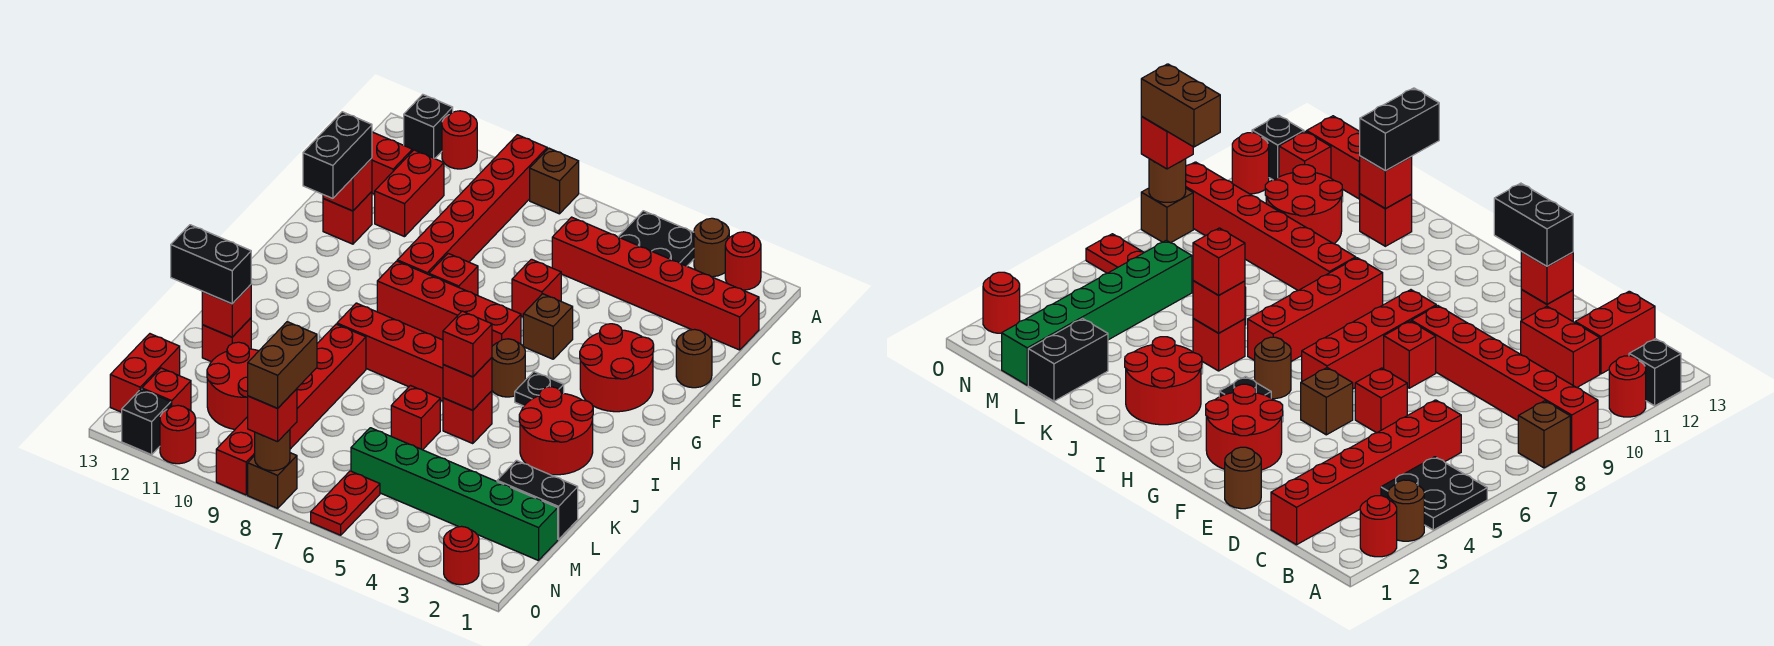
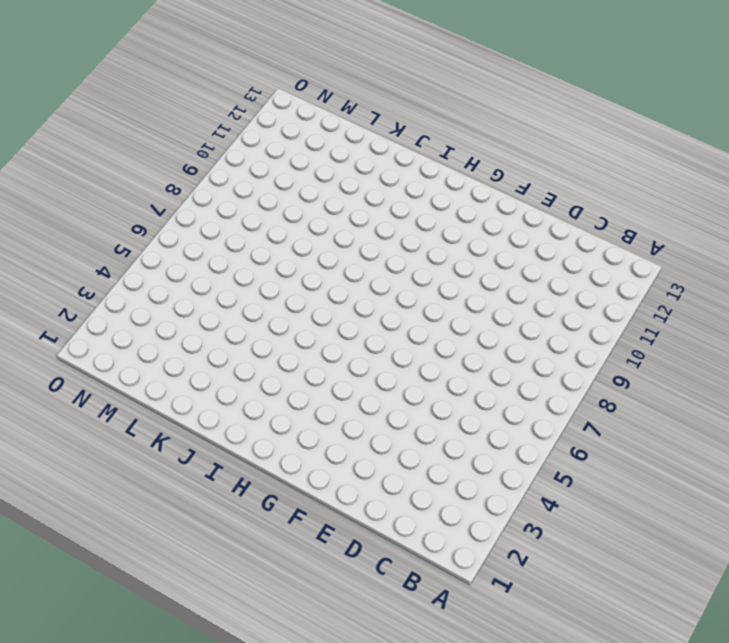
none -> red round brick A2 level 1
none -> brown round brick A3 level 1
none -> black plate A4:B5 level 1
none -> brown brick A8 level 1

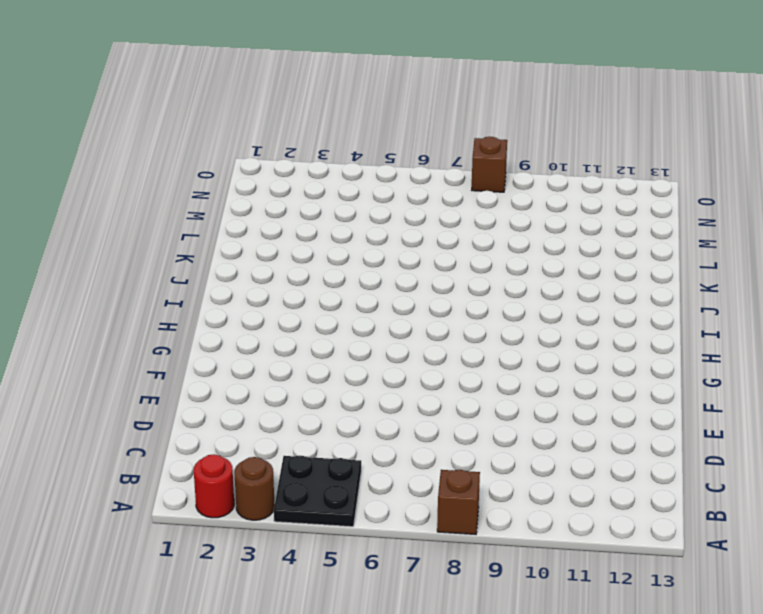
none -> red brick A9:F9 level 1
none -> red round brick A11 level 1
none -> black brick A12 level 1
none -> red brick C1:C6 level 1

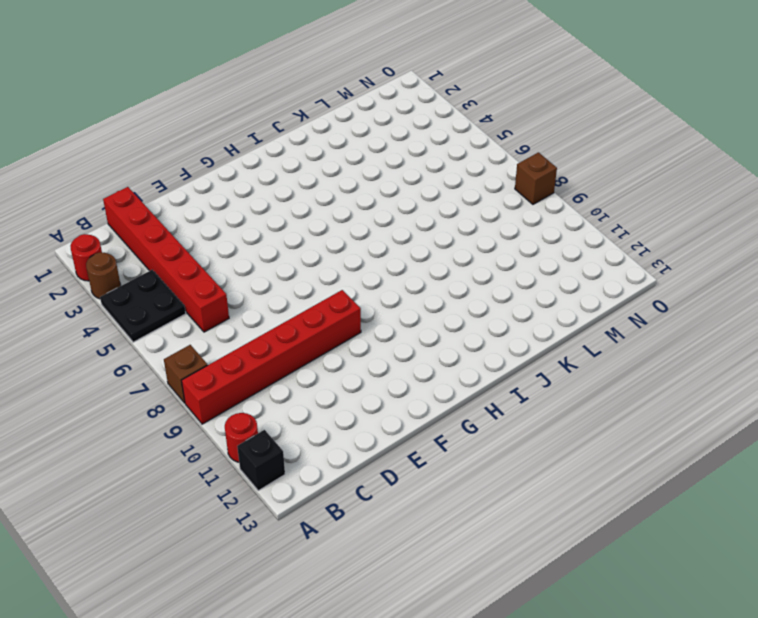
none -> red brick C11:D11 level 1
none -> red brick C12:C13 level 1
none -> brown round brick E1 level 1
none -> red brick E6 level 1

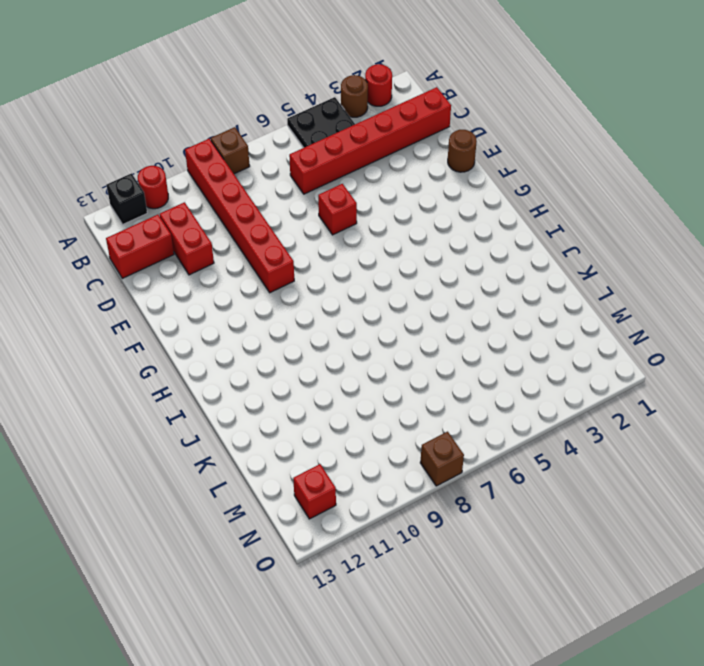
none -> red brick E12 level 1
none -> red round brick F2:G3 level 1
none -> brown brick F5 level 1
none -> red brick F8 level 1

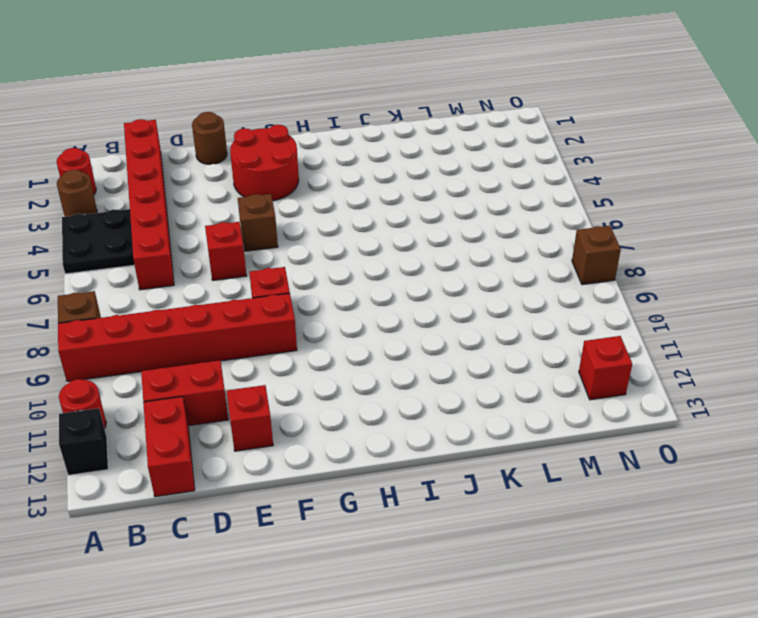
none -> red brick G6:G9 level 1
none -> black plate H4 level 1
none -> brown round brick H5 level 1
none -> red round brick I2:J3 level 1

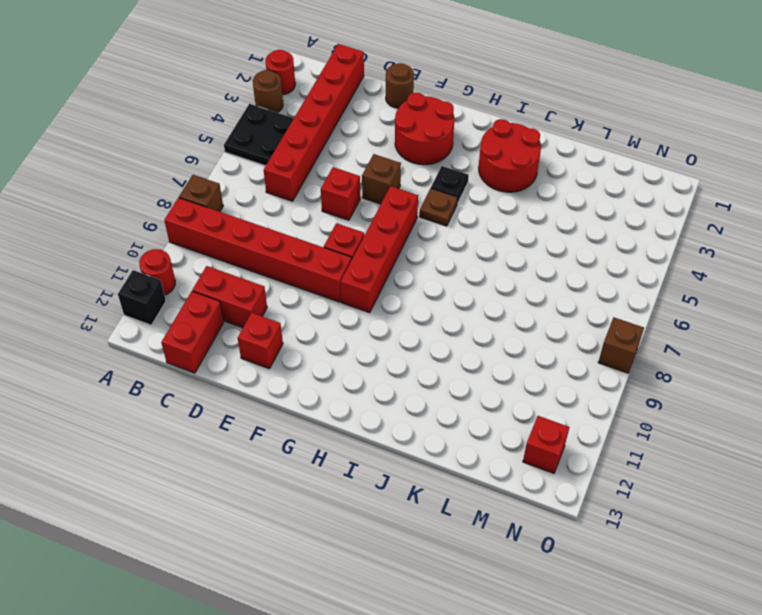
brown plate H5 level 1 -> brown round brick H5 level 1
none -> red brick I6:I9 level 1
none -> red brick J5 level 1
none -> red brick J9:O9 level 1
none -> red brick K6 level 1

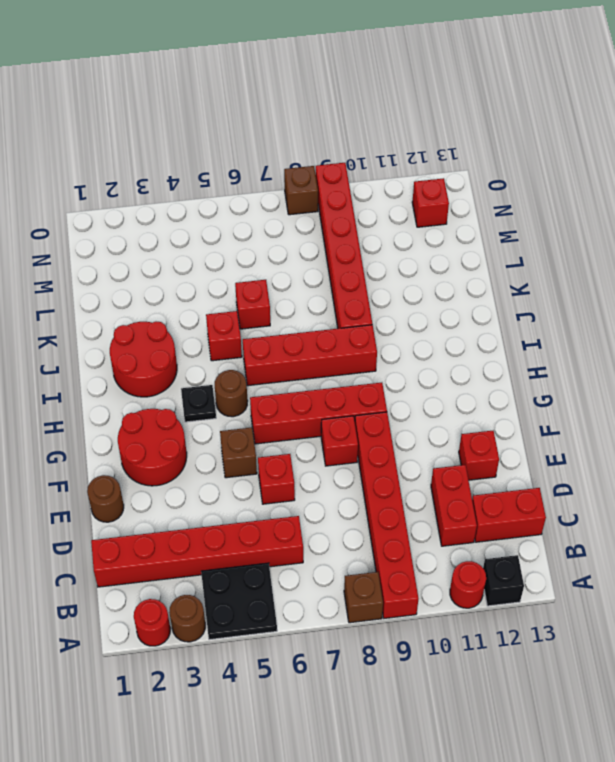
none -> red brick K12 level 1
none -> black brick L1:L2 level 1
none -> red round brick L10:M11 level 1
none -> green brick M1:M6 level 1

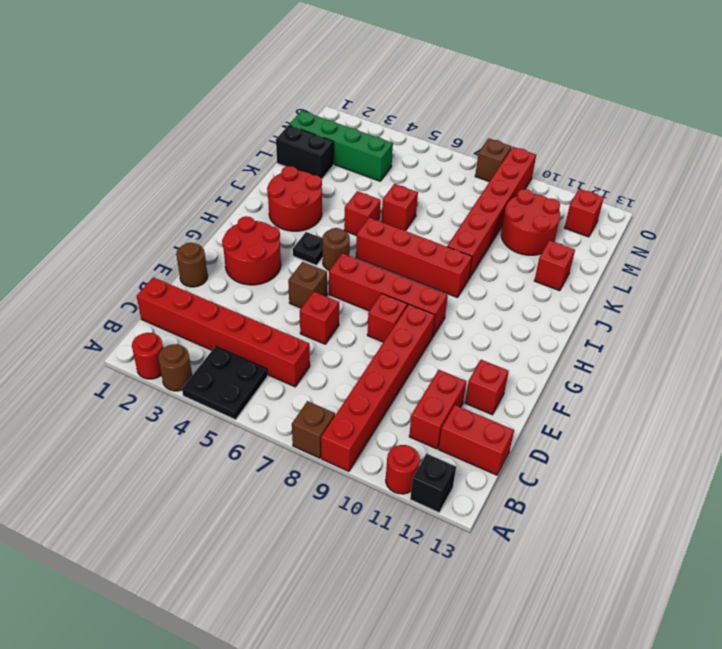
green brick M1:M4 level 1 -> green brick M1:M6 level 1
none -> red brick M13:N13 level 1
none -> red plate N6:O6 level 1
none -> red round brick O2 level 1
none -> red round brick O11 level 1

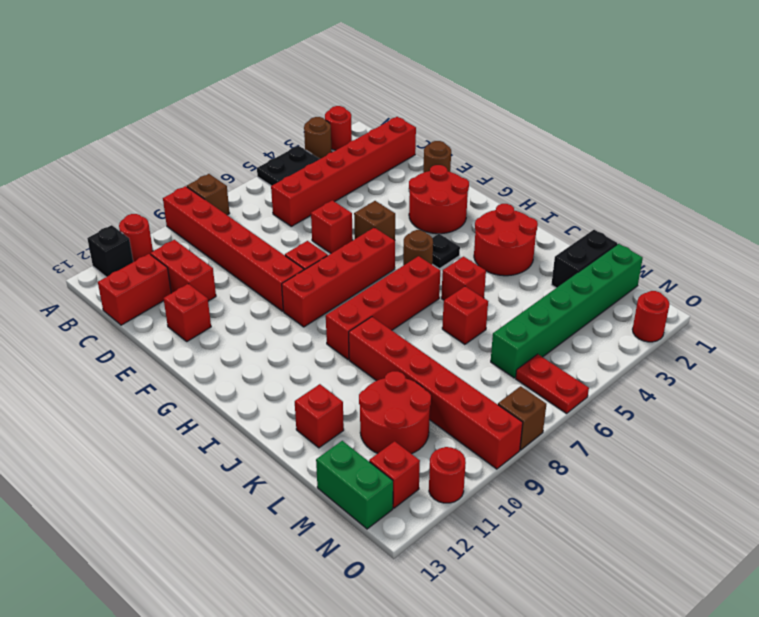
green brick M13:N13 level 1 -> red brick M13:N13 level 1
none -> black brick O12 level 1
none -> red brick E12 level 2
none -> red brick J5 level 2
none -> red brick K12 level 2

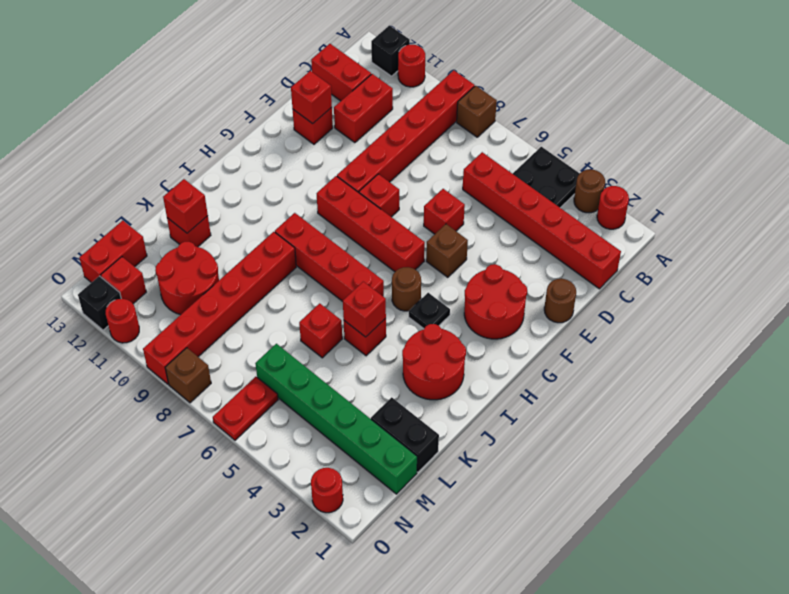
none -> brown round brick O8 level 2
none -> black brick E12:F12 level 3
none -> red brick J5 level 3
none -> black brick K12:K13 level 3

